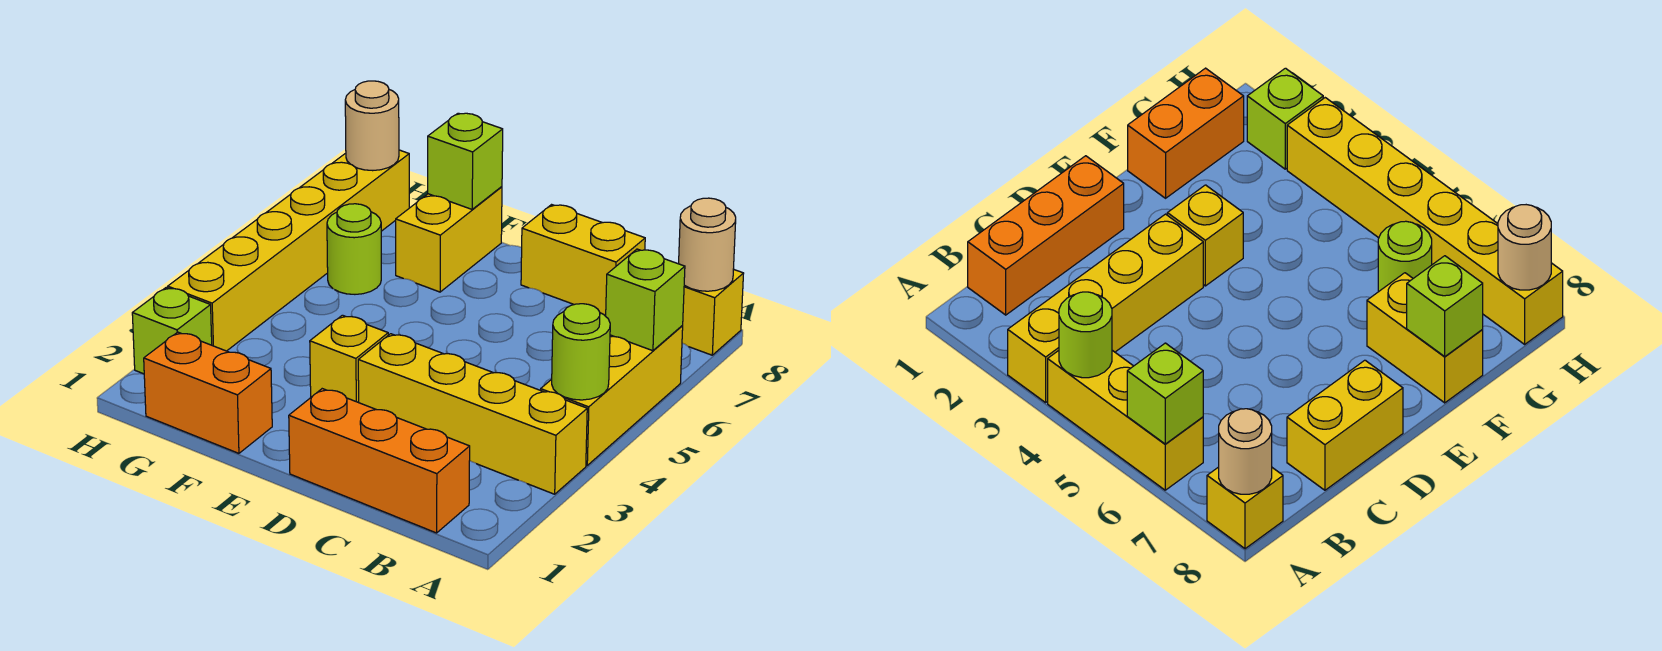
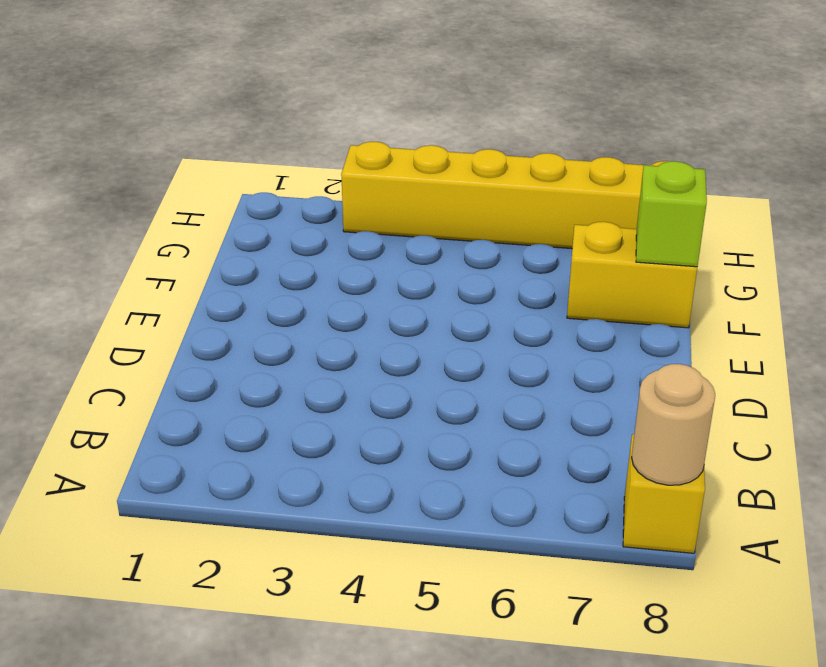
none -> yellow brick A3:D3 level 1
none -> yellow brick A4:A6 level 1
none -> orange brick B1:D1 level 1

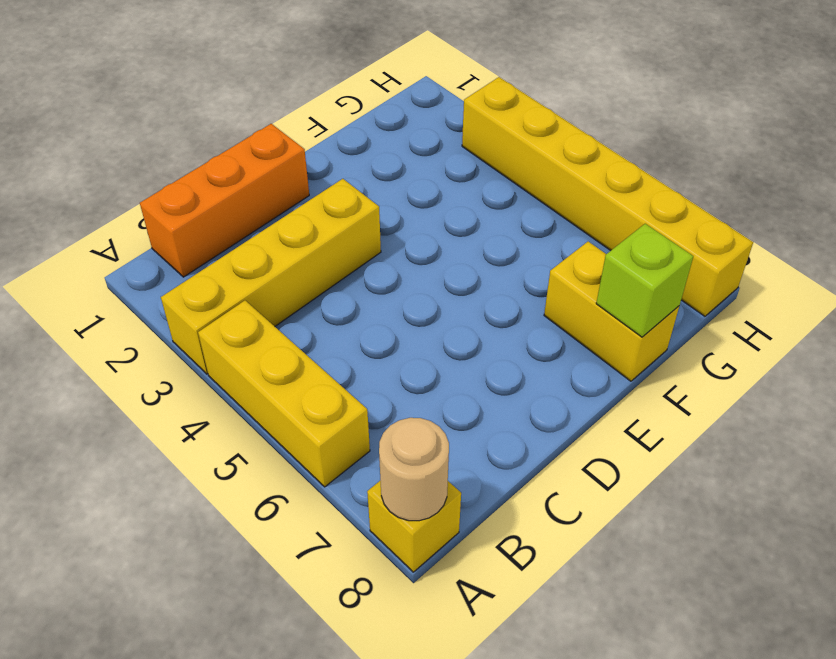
none -> yellow brick C8:D8 level 1
none -> yellow brick E3 level 1
none -> orange brick F1:G1 level 1

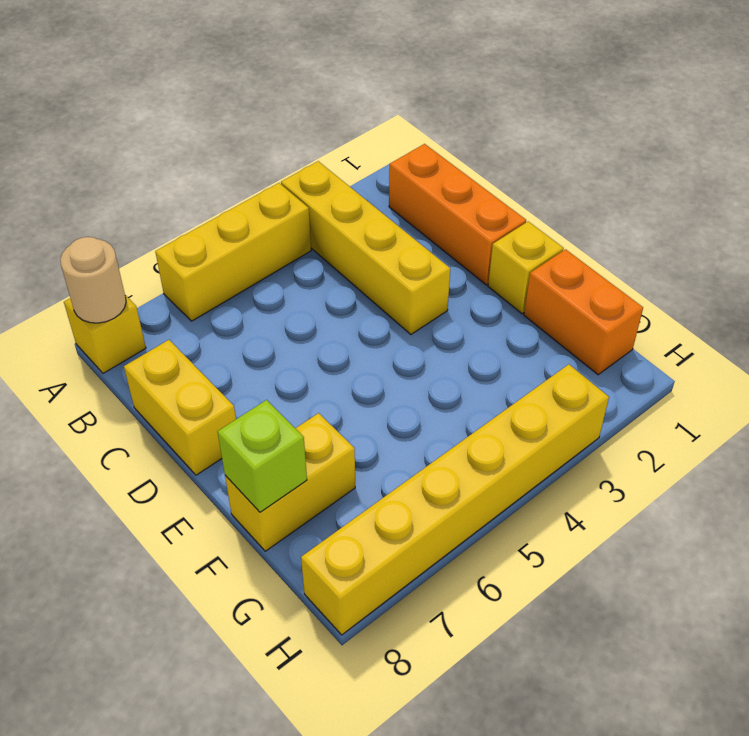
yellow brick E1 level 1 -> yellow brick E3 level 1
none -> lime round brick G6 level 1
none -> lime brick H2 level 1
none -> lime round brick A4 level 2

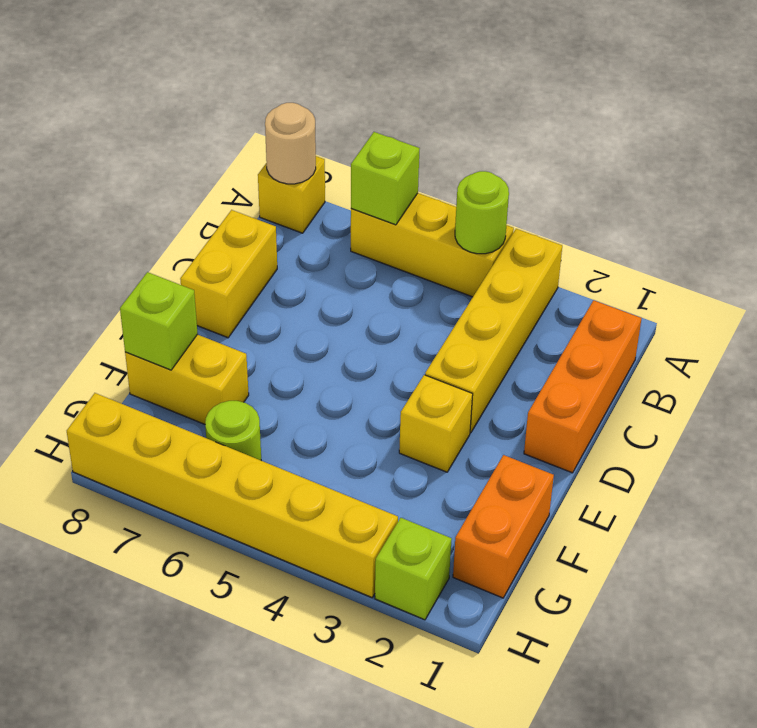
none -> tan round brick H8 level 2

